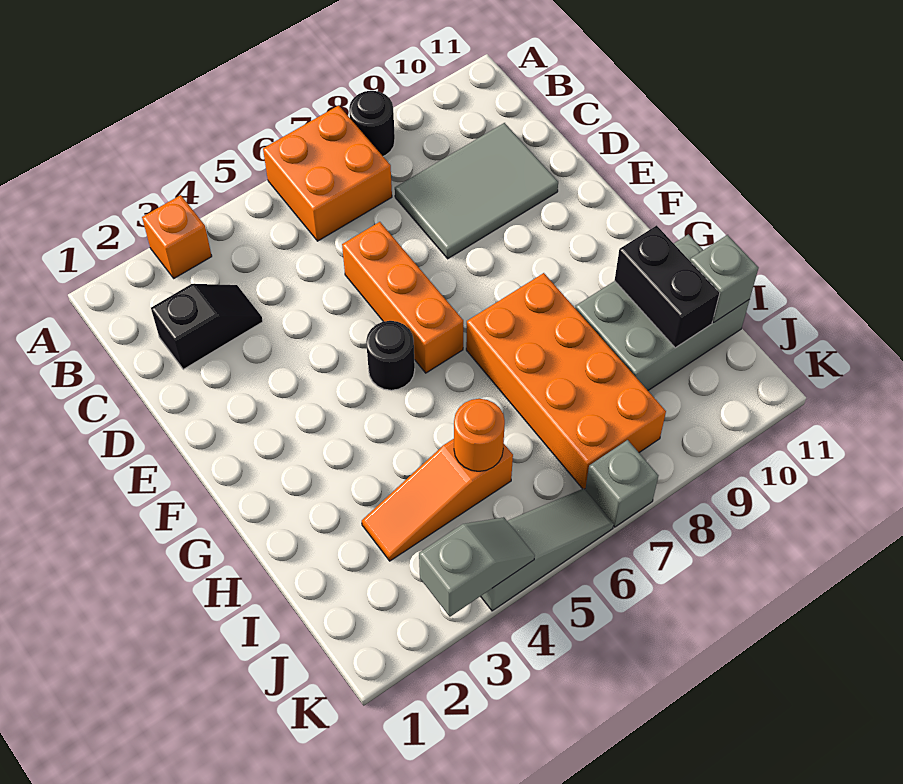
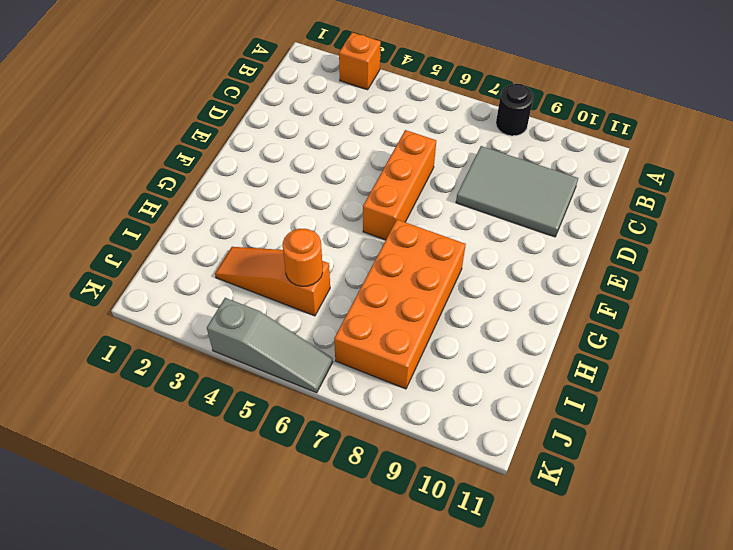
none -> orange brick A6:B7 level 1
none -> black slope C2:C3 level 1 top 2
none -> black round brick F5 level 1

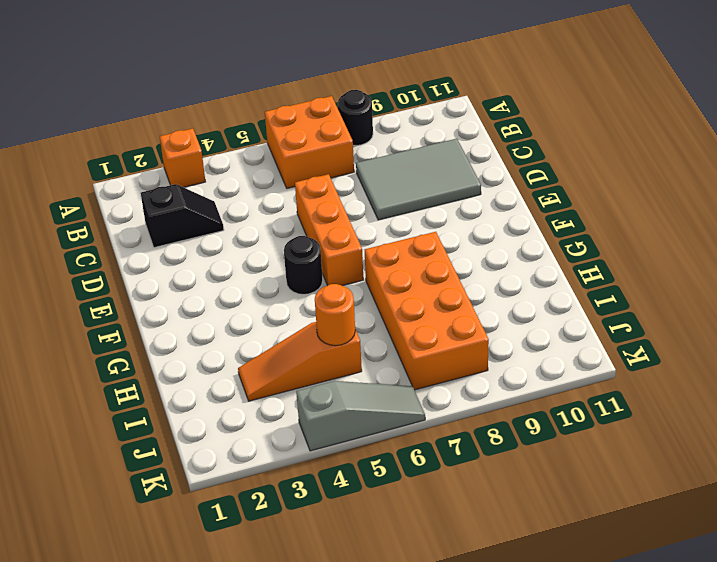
none -> grey brick H9:I11 level 1
none -> grey brick K7 level 1
none -> black brick H10:I10 level 2

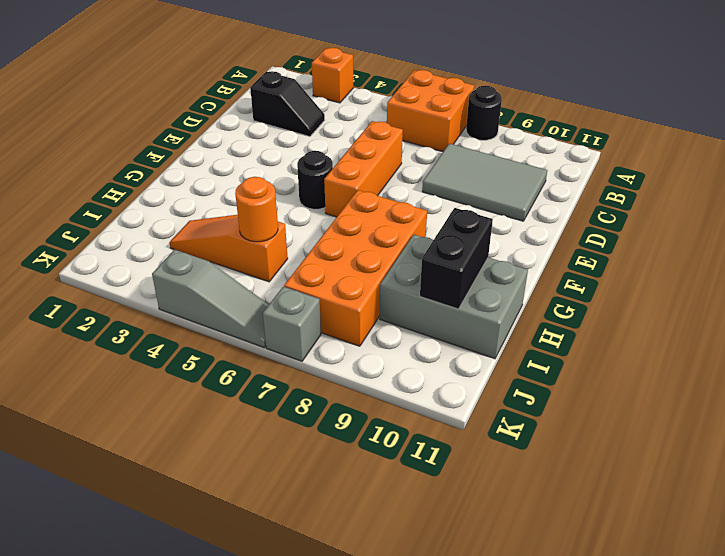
none -> grey brick I11 level 2
none -> grey slope K3:K4 level 2 top 3

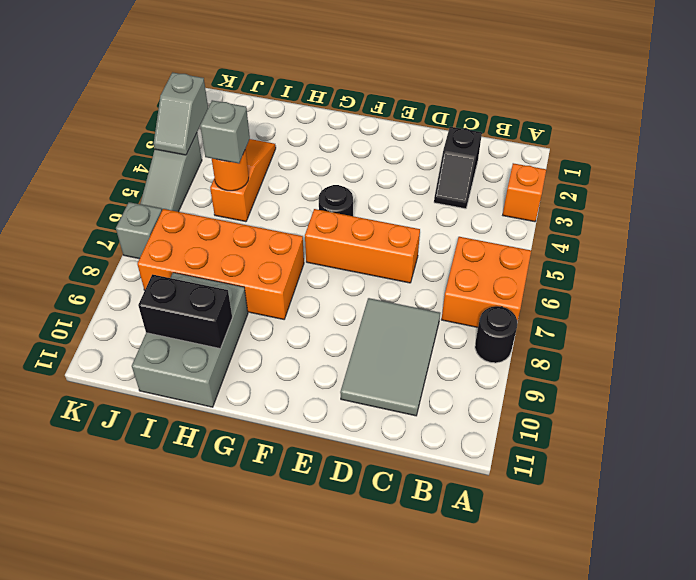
grey brick I5 level 3 -> grey brick I11 level 2

